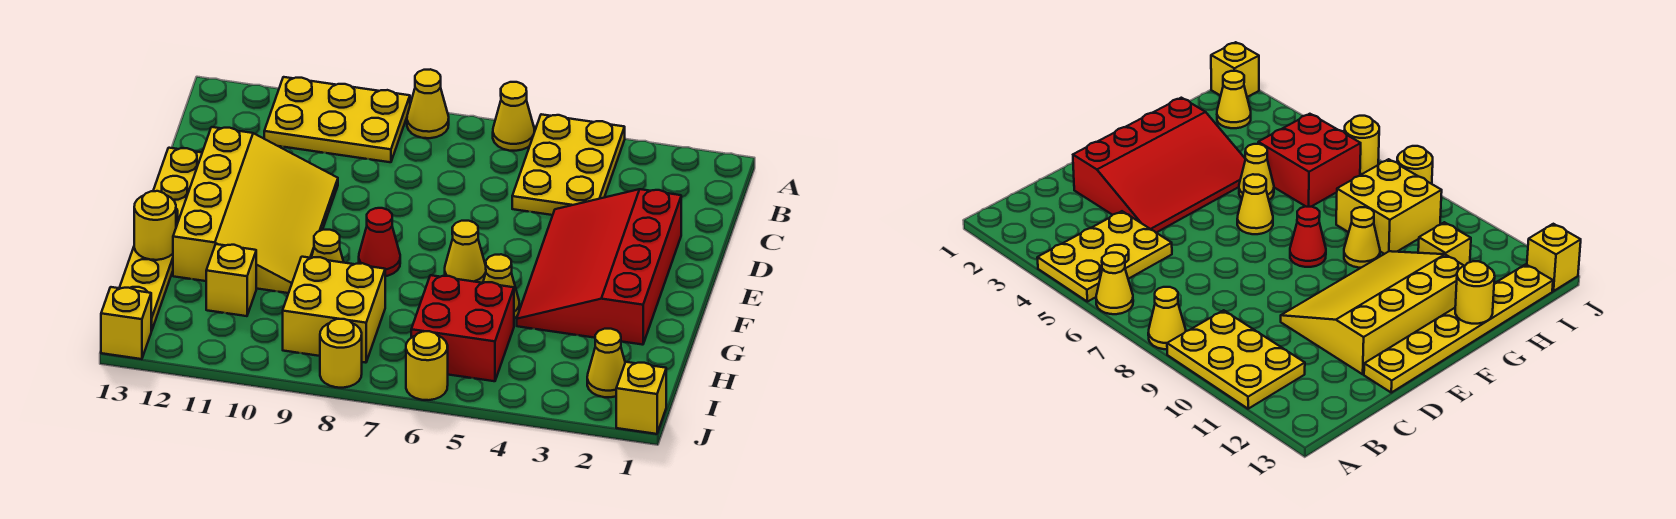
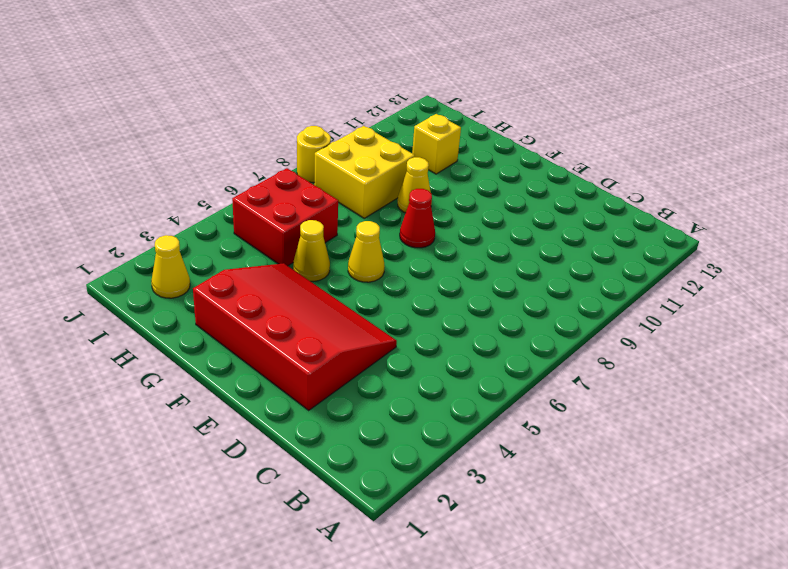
none -> yellow plate A4:C5 level 1
none -> yellow cone A6 level 1
none -> yellow cone A8 level 1

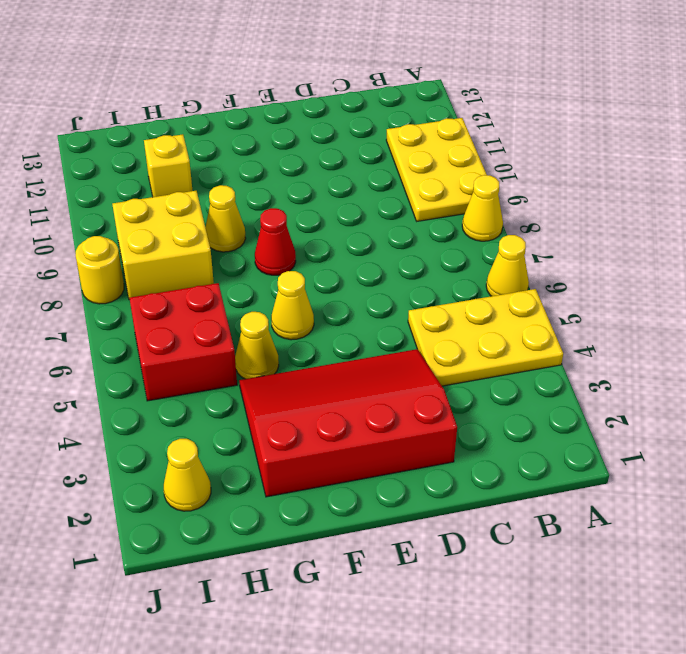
none -> yellow slope D10:G12 level 1 top 12
none -> yellow plate D13:I13 level 1
none -> yellow brick J1 level 1

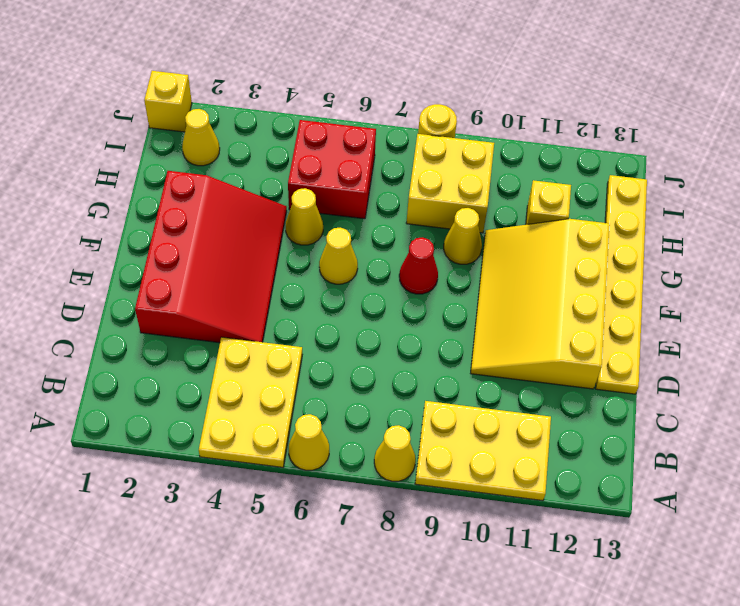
none -> yellow round brick J6 level 1
none -> yellow brick J13 level 1
none -> yellow round brick G13 level 2

